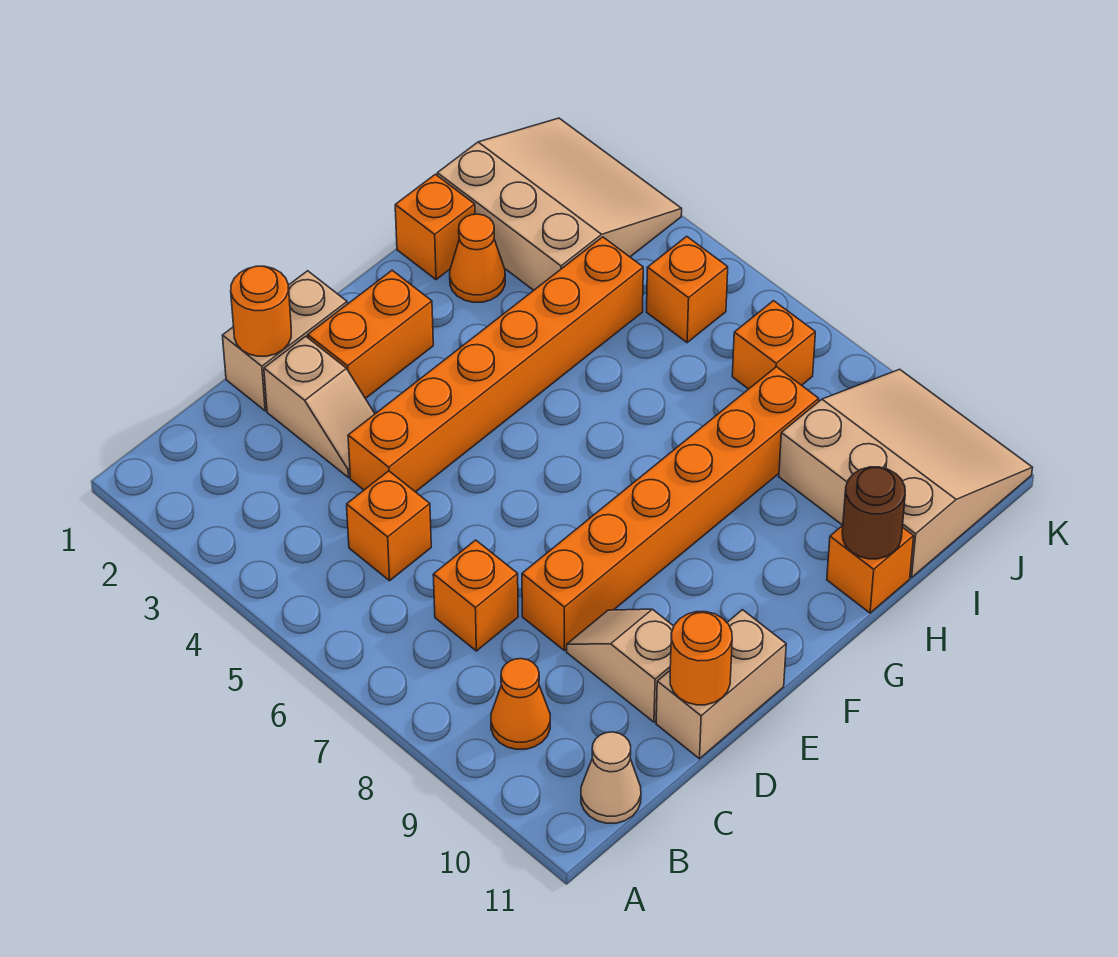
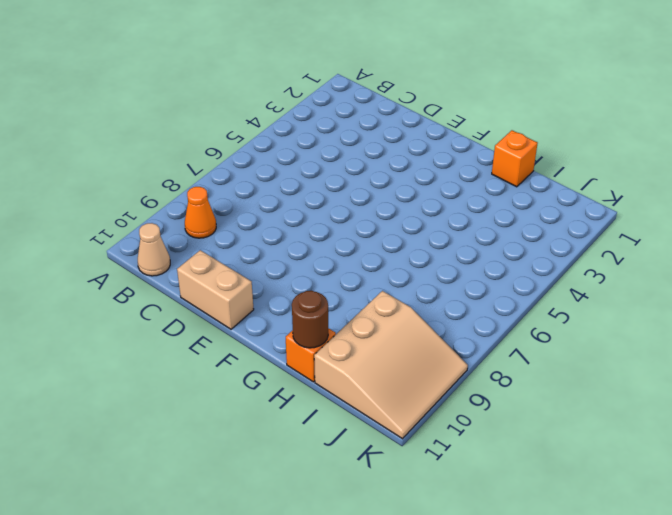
none -> orange brick C5 level 1
none -> orange brick C7 level 1
none -> tan brick D1:E1 level 1

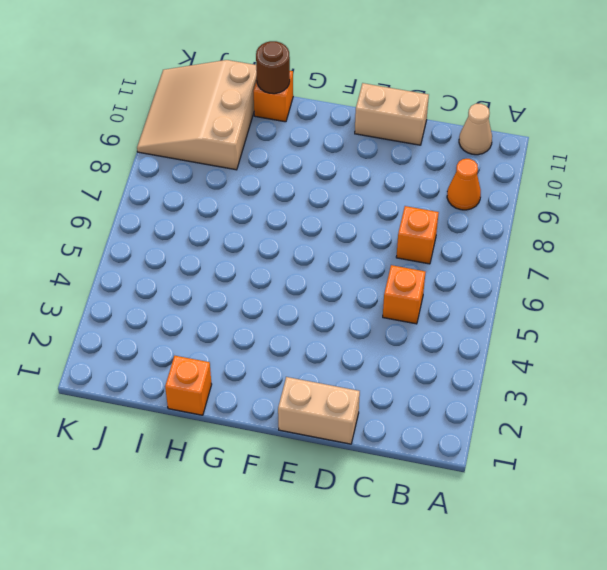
none -> tan slope D2:D3 level 1 top 2
none -> orange brick D4:I4 level 1
none -> orange brick D8:I8 level 1

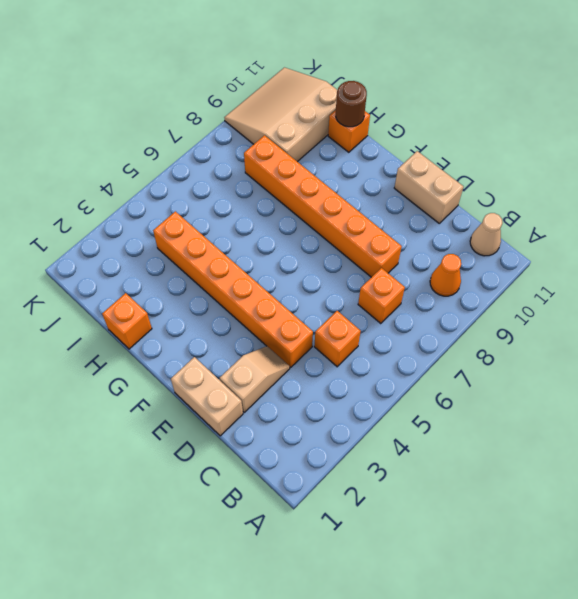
none -> tan slope D9:D10 level 1 top 10
none -> orange brick E2:F2 level 1
none -> orange cone H2 level 1

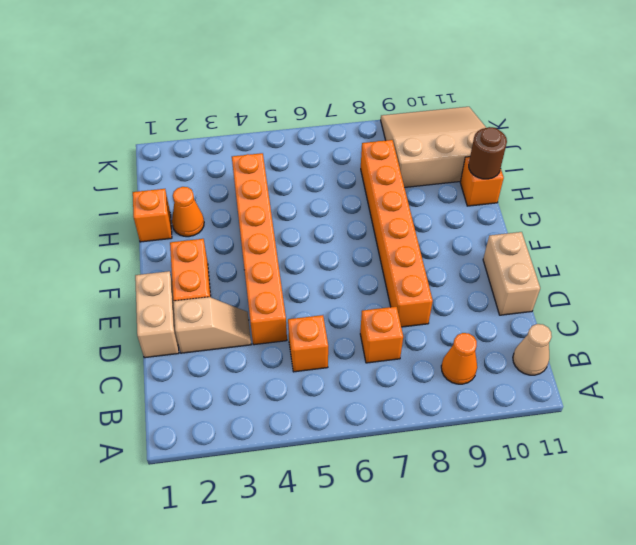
none -> tan slope D9:D10 level 1 top 10
none -> tan slope I1:K3 level 1 top I
none -> orange brick J5 level 1

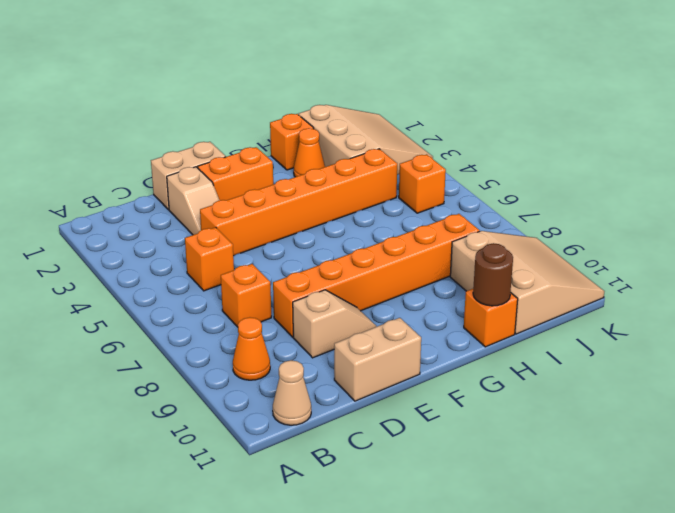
tan slope D9:E9 level 1 top D -> tan slope D9:D10 level 1 top 10
none -> orange brick J7 level 1
none -> orange round brick D1 level 2
none -> orange round brick D11 level 2

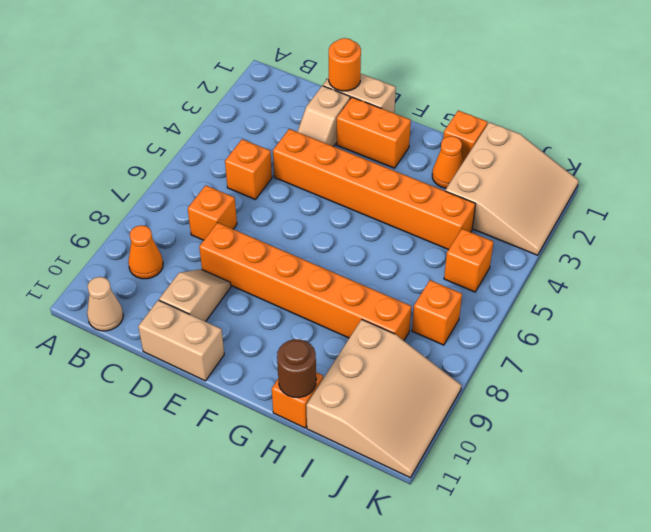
none -> orange round brick D11 level 2

